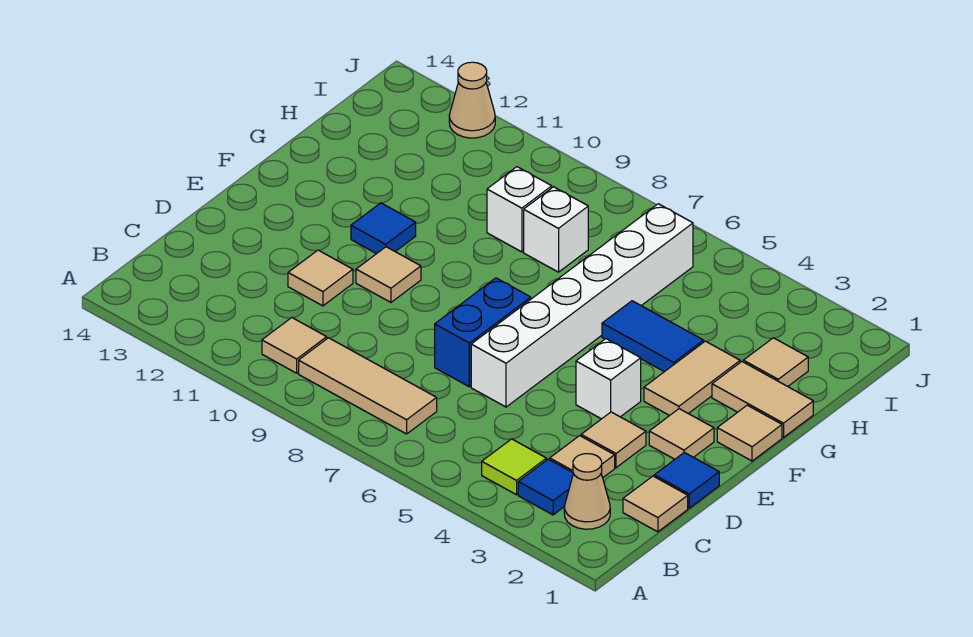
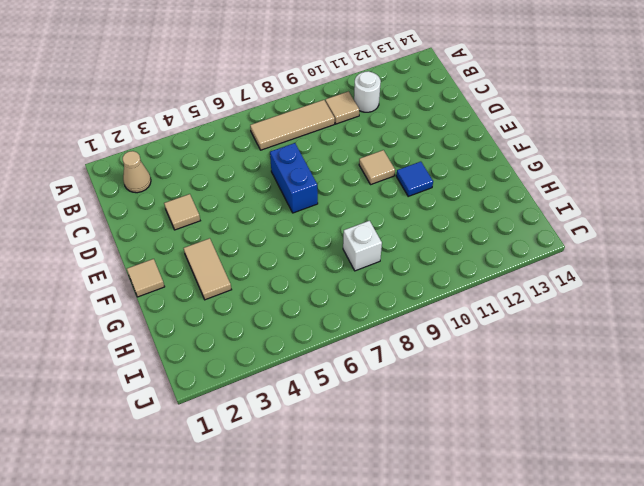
white round brick B11 level 1 -> none
none -> blue tile B3 level 1
none -> lime tile B4 level 1
none -> tan tile C1 level 1

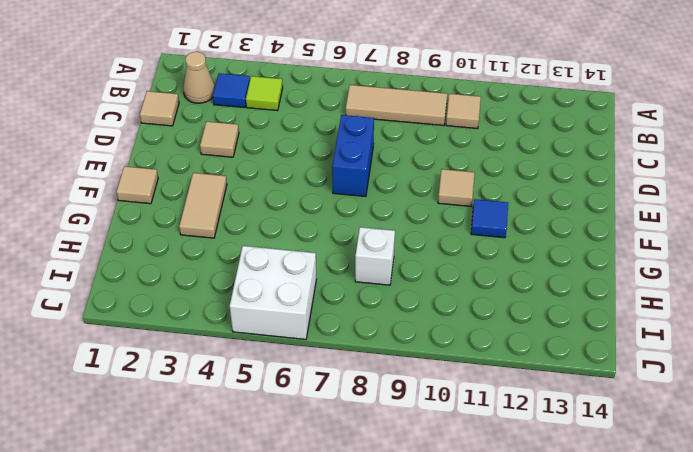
white brick I5:J6 level 1 -> white brick D6:I6 level 1
none -> tan tile C3 level 1
none -> blue tile D1 level 1
none -> tan tile D11 level 1

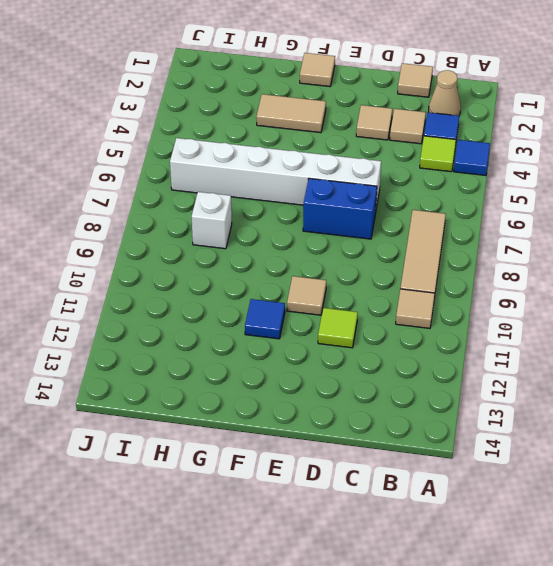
blue tile A4 level 1 -> blue tile D1 level 1
lime tile D11 level 1 -> tan tile D11 level 1
none -> tan tile E2 level 1
none -> white brick E4 level 1
none -> tan tile G1:G2 level 1

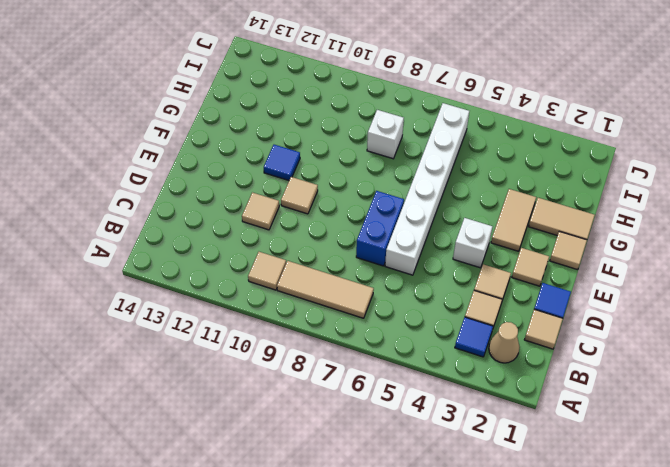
none -> lime tile B4 level 1
none -> blue tile G4:G5 level 1
none -> tan tile H2 level 1

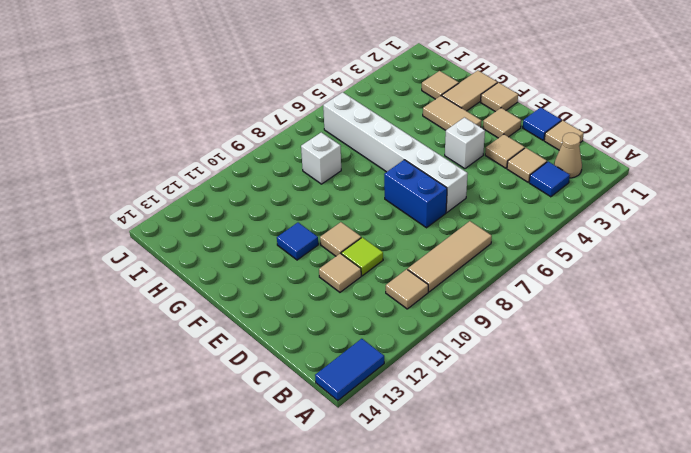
blue tile A13:A14 level 1 -> blue tile G4:G5 level 1
lime tile D10 level 1 -> lime tile B4 level 1
none -> white brick H9 level 1
none -> tan cone J12 level 1

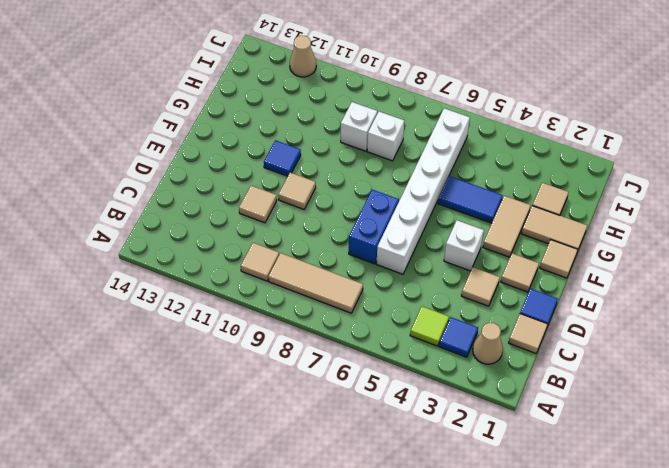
none -> tan tile C3 level 1

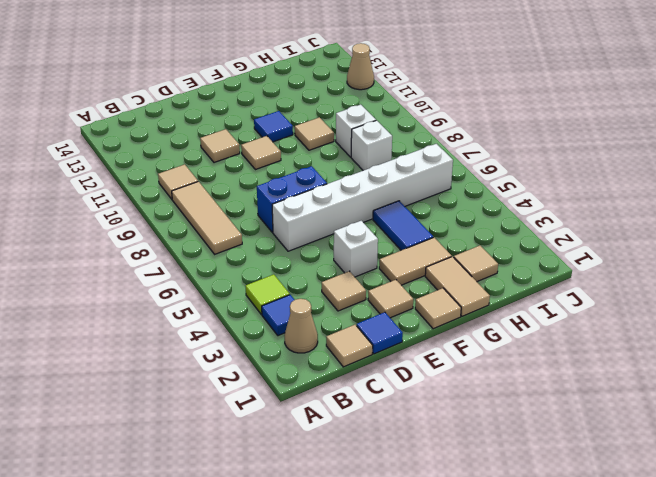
tan tile G10 level 1 -> tan tile C3 level 1

